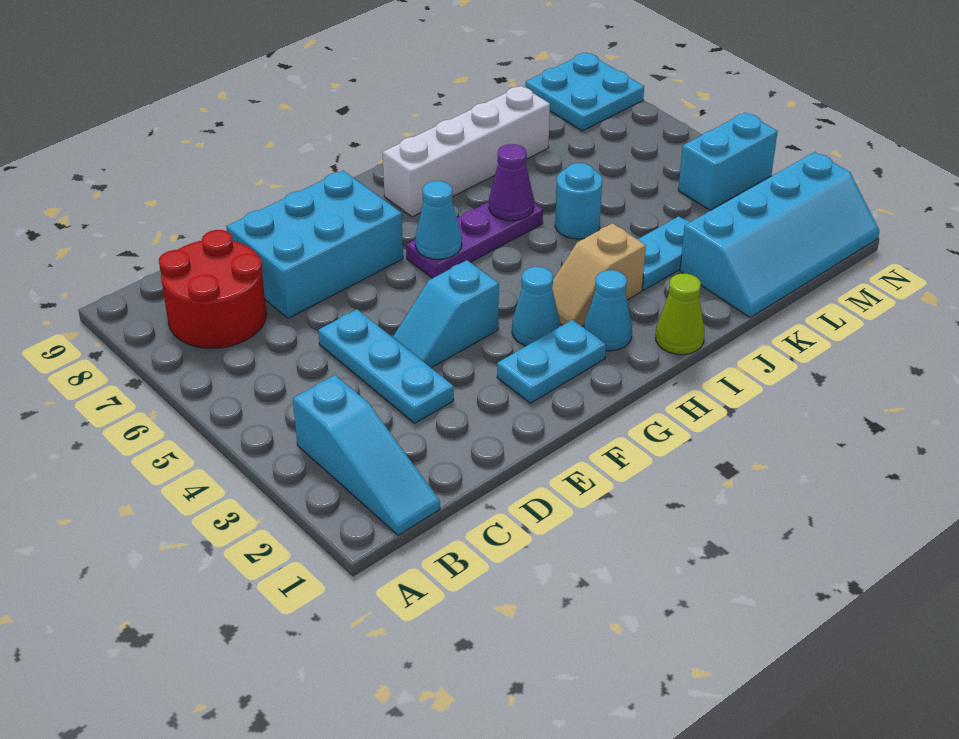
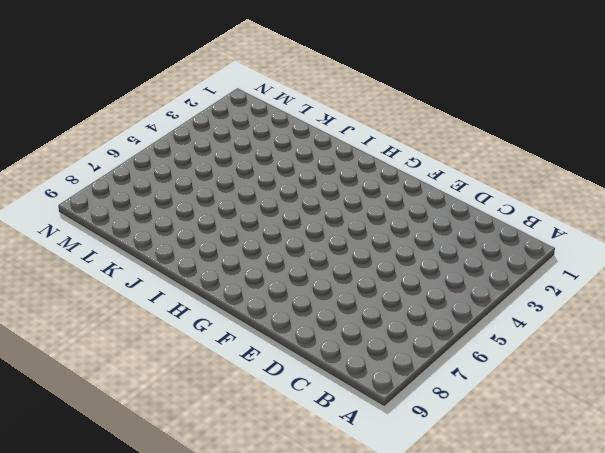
none -> cyan slope B1:B3 level 1 top 3
none -> red round brick B7:C8 level 1
none -> cyan plate D3:D5 level 1

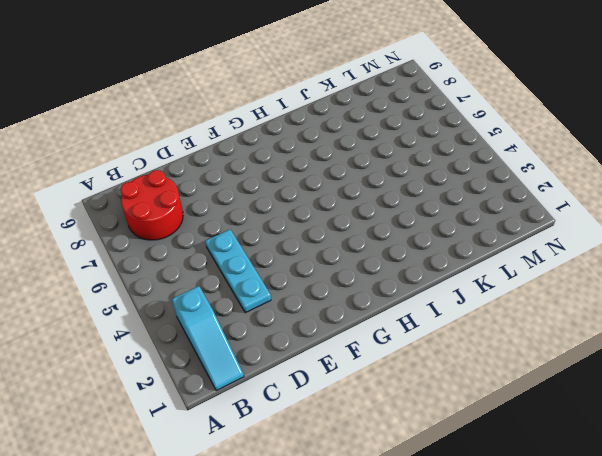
none -> cyan brick D7:F8 level 1
none -> cyan slope E4:F4 level 1 top F
none -> cyan plate F2:G2 level 1

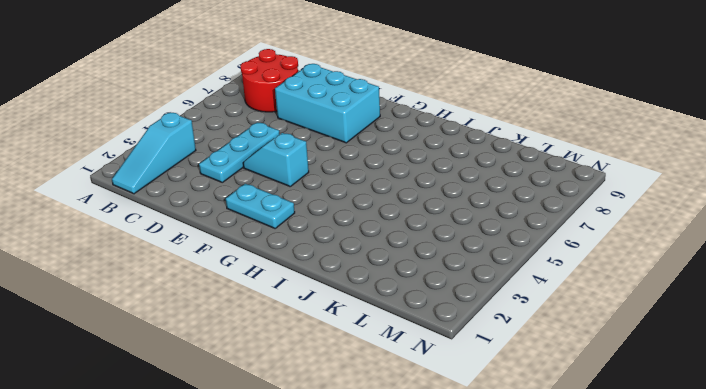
none -> cyan cone G3 level 1
none -> purple plate G6:I6 level 1
none -> cyan cone H2 level 1

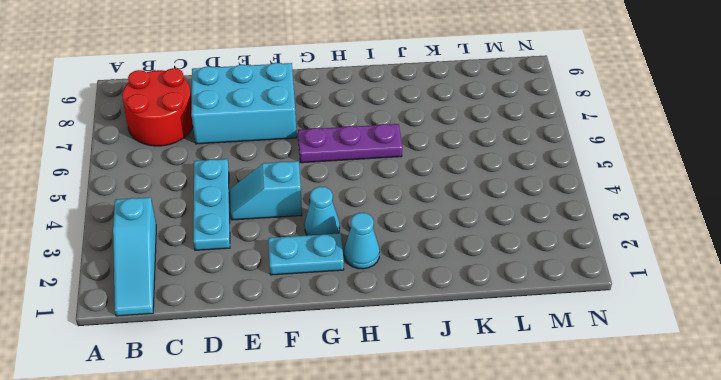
none -> tan slope H3:I3 level 1 top I
none -> white brick H8:K8 level 1
none -> lime cone I1 level 1

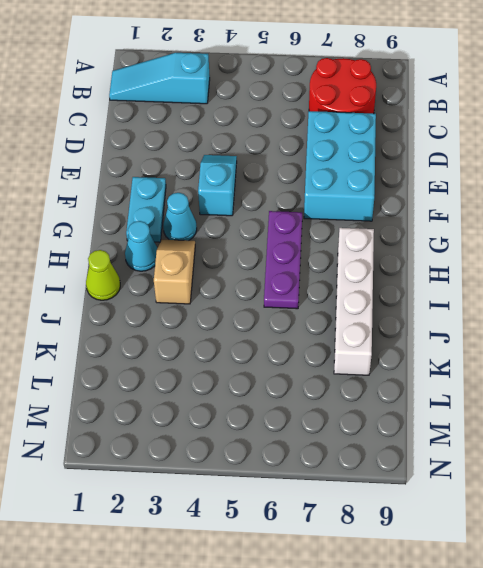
none -> cyan plate D3:D5 level 1
none -> cyan plate J3:K3 level 1
none -> cyan round brick J5 level 1

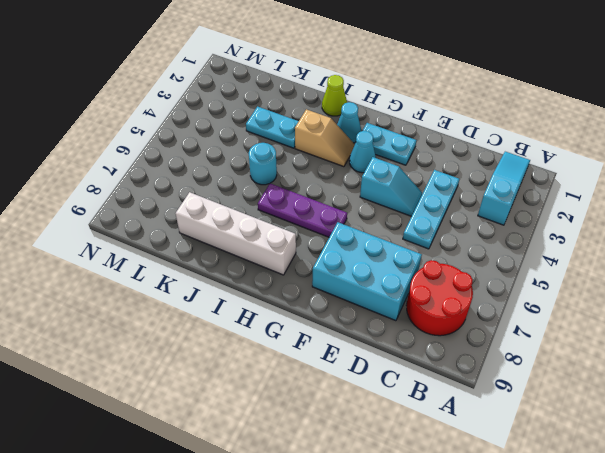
none -> cyan slope K1:N2 level 1 top 2
none -> cyan brick M4:N4 level 1
none -> cyan plate M8:N9 level 1

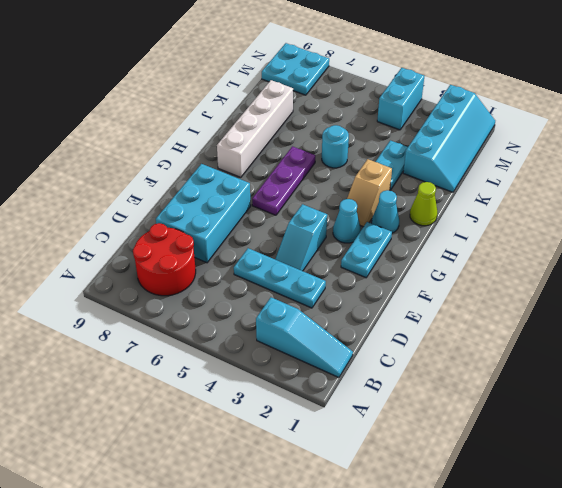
none -> cyan cone G6 level 2
none -> purple cone I6 level 2

